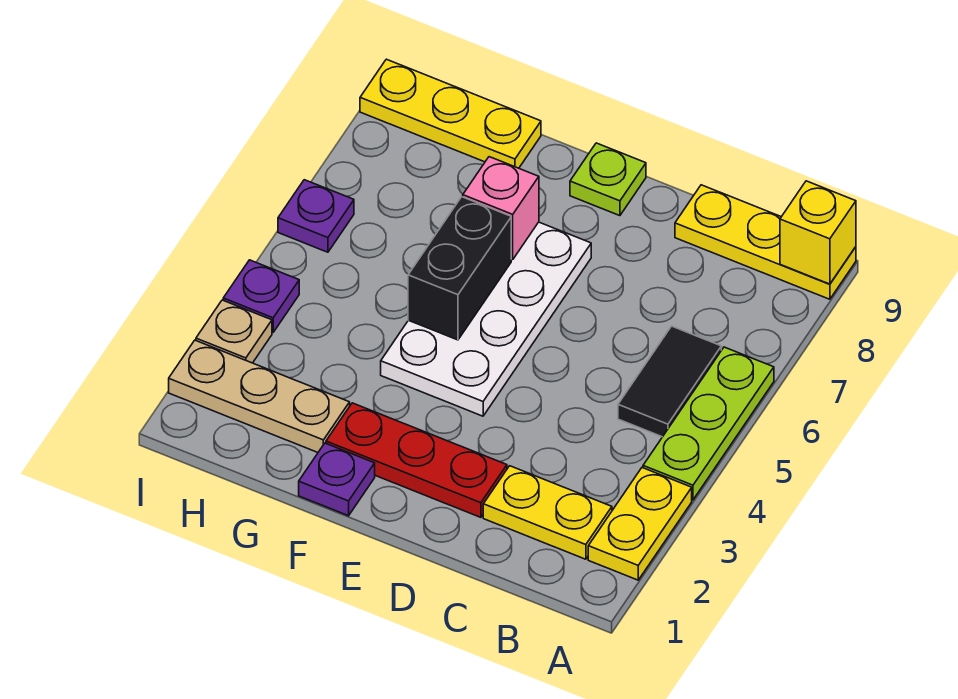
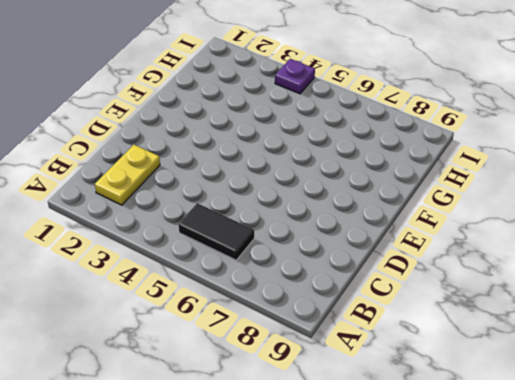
none -> yellow plate A2:A3 level 1
none -> lime plate A4:A6 level 1
none -> yellow plate A9:C9 level 1

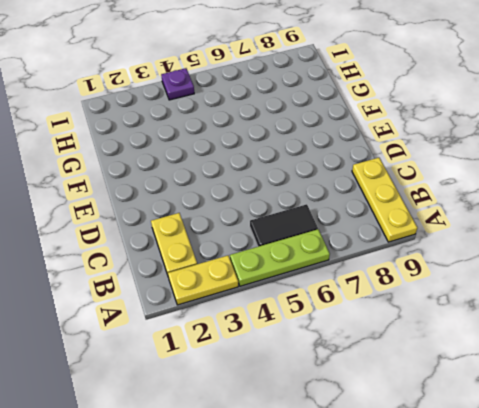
none -> red plate D2:F2 level 1
none -> white plate E4:F7 level 1
none -> lime plate E9 level 1

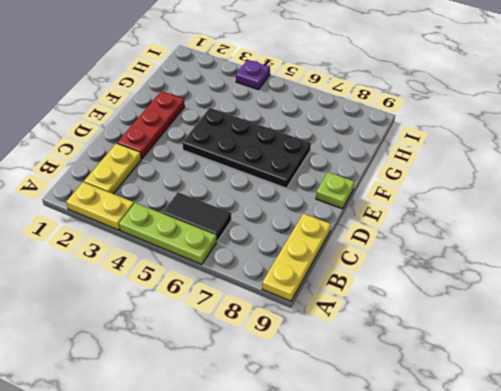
black plate E4:F7 level 1 -> white plate E4:F7 level 1
none -> purple plate F1 level 1
none -> tan plate G2:I2 level 1
none -> yellow plate G9:I9 level 1

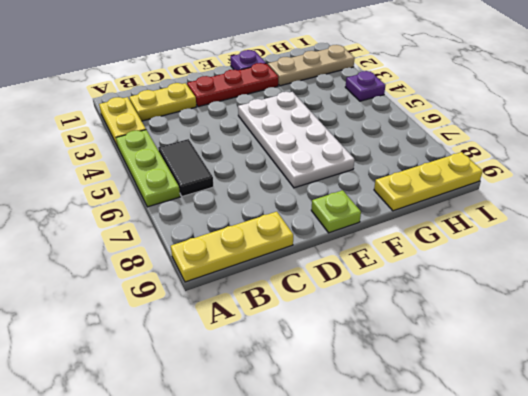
none -> tan plate I3 level 1
none -> purple plate I6 level 1
none -> yellow brick A9 level 2

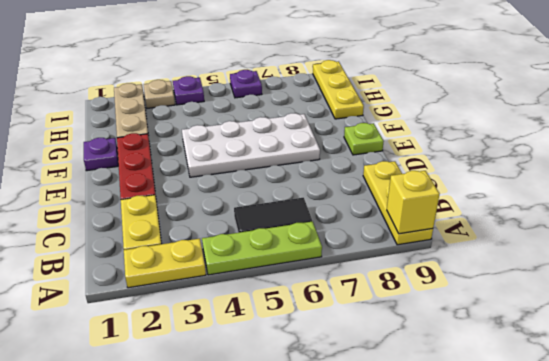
none -> black brick F5:F6 level 2
none -> pink brick F7 level 2

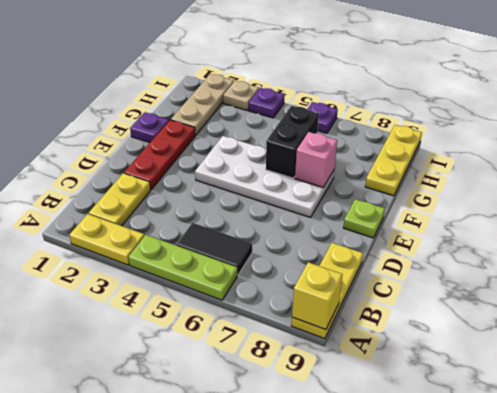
black brick F6:G6 level 2 -> black brick F5:F6 level 2

